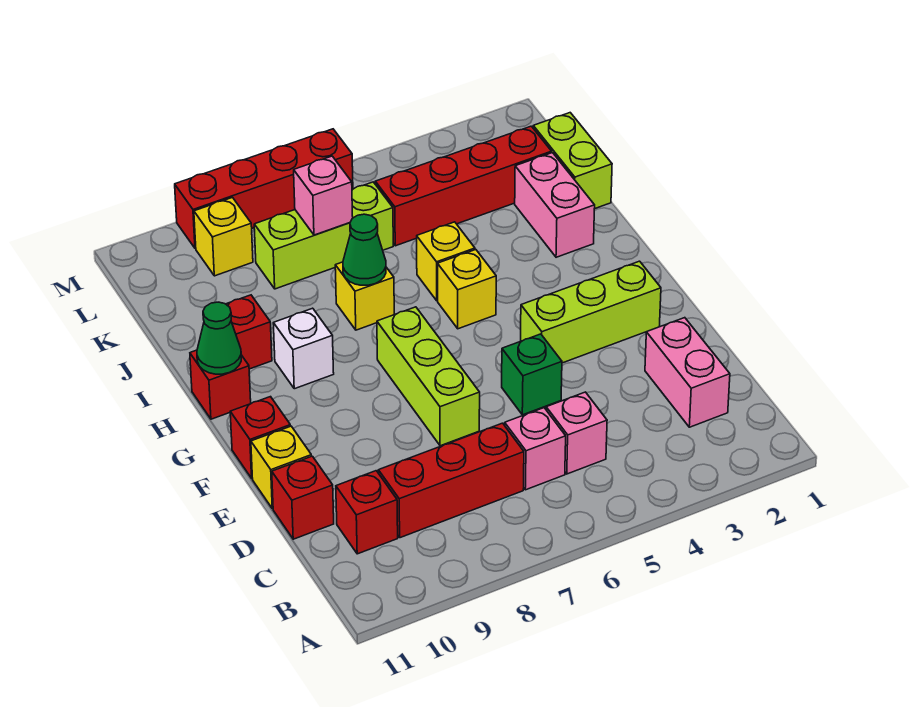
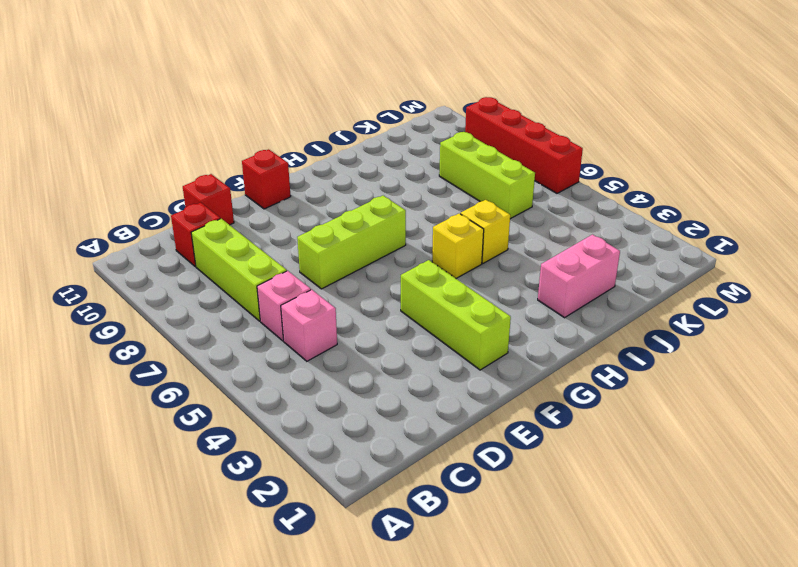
lime brick C7:C9 level 1 -> red brick C7:C9 level 1
none -> pink brick C2:D2 level 1
none -> green brick E5 level 1
none -> yellow brick E11 level 1

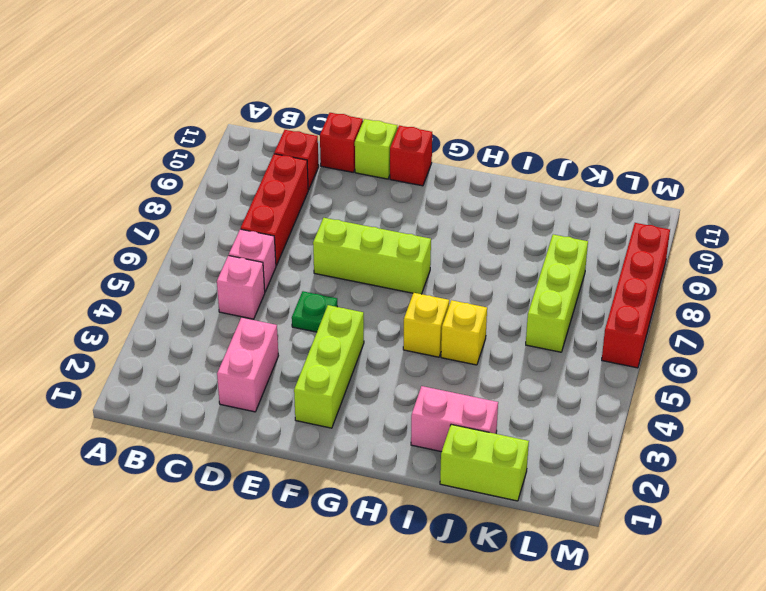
pink brick D2:D3 level 1 -> pink brick C2:D2 level 1
green plate E5 level 1 -> green brick E5 level 1
lime brick E11 level 1 -> yellow brick E11 level 1
none -> white brick H9 level 1
none -> red brick H11 level 1
none -> yellow brick I7 level 1

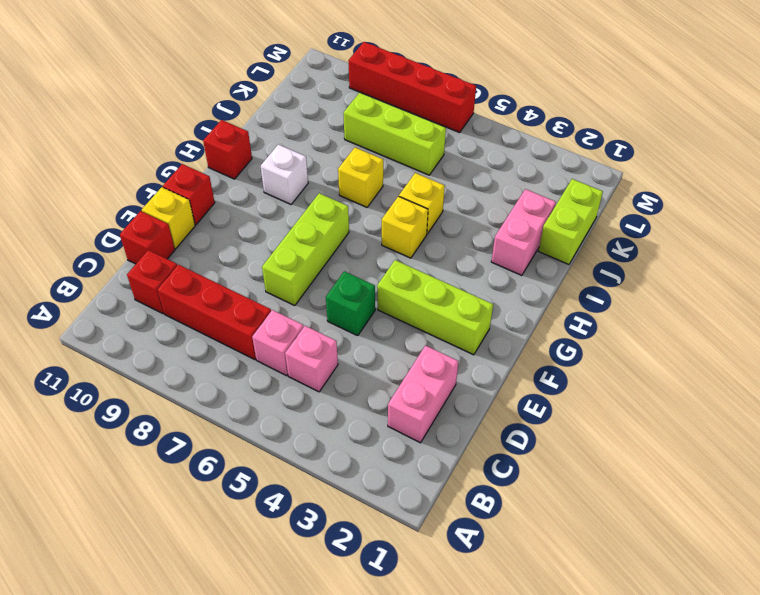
none -> red brick I10 level 1
none -> red brick K2:K5 level 1
none -> yellow brick L9 level 1

